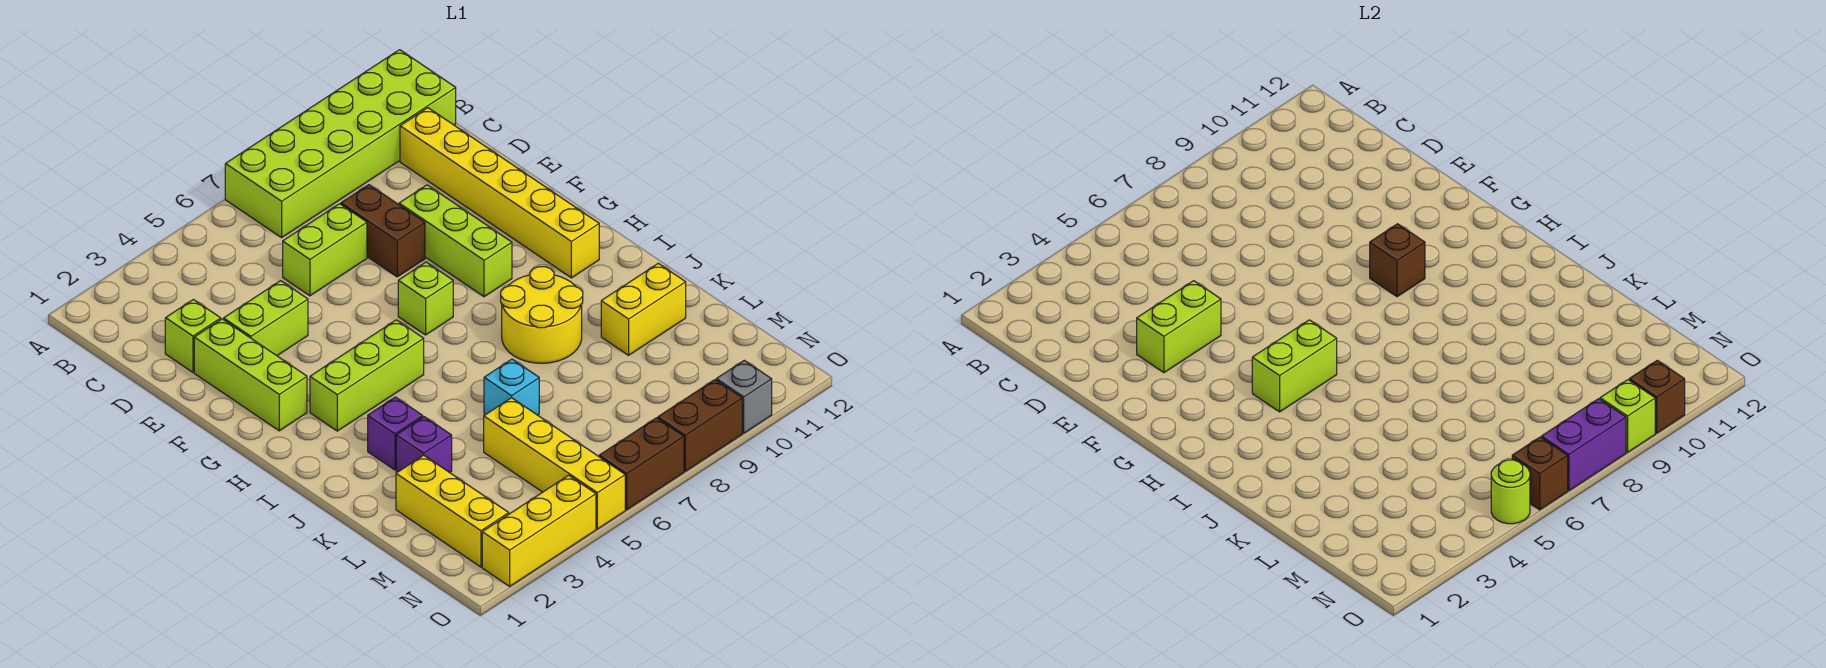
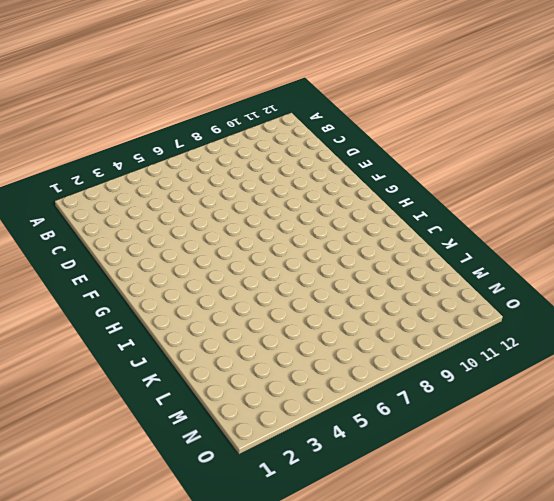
none -> lime brick A7:B12 level 1
none -> yellow brick C11:H11 level 1
none -> lime brick D2 level 1

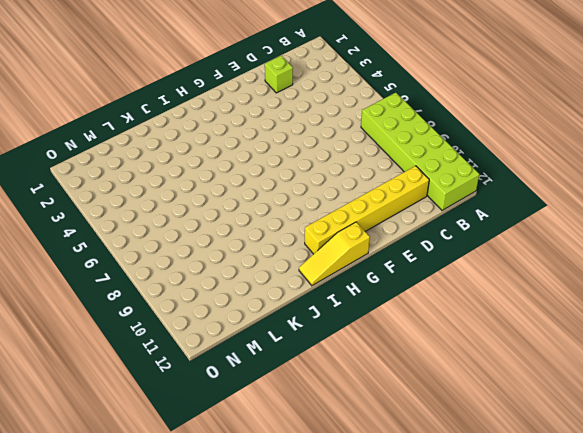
yellow slope G12:I12 level 1 top G -> none
none -> lime brick D6:D7 level 1
none -> brown brick D8:E8 level 1
none -> lime brick E2:G2 level 1

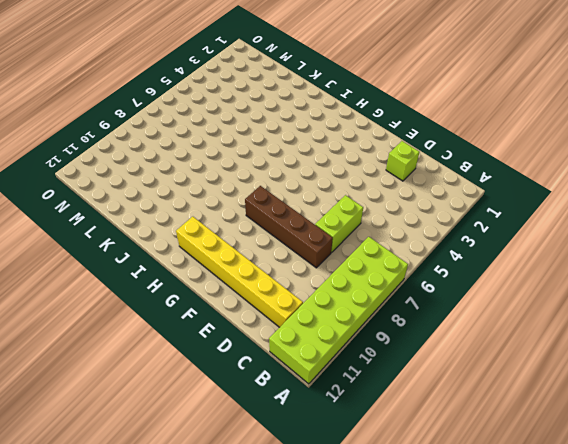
brown brick D8:G8 level 1 -> brown brick D8:E8 level 1
none -> lime brick E2:G2 level 1
none -> lime brick E3:E4 level 1
none -> lime brick E9:G9 level 1

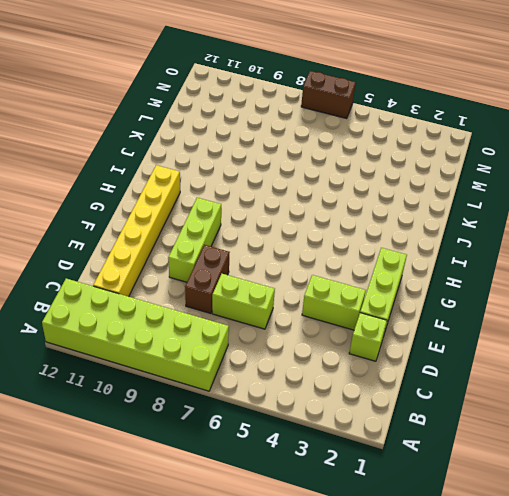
none -> lime brick G7 level 1
none -> lime brick H3:H5 level 1
none -> yellow round brick I8:J9 level 1

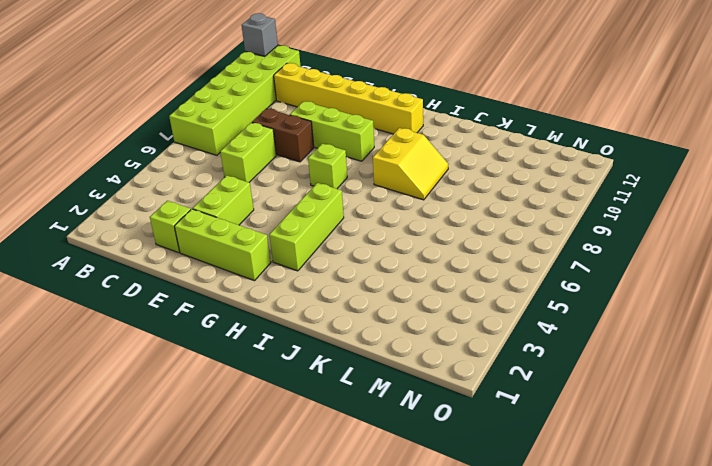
grey brick A12 level 2 -> grey brick O10 level 1
yellow slope I8:J9 level 1 top I -> yellow round brick I8:J9 level 1
none -> purple brick J3 level 1
none -> purple brick K3 level 1
none -> cyan brick K6 level 1

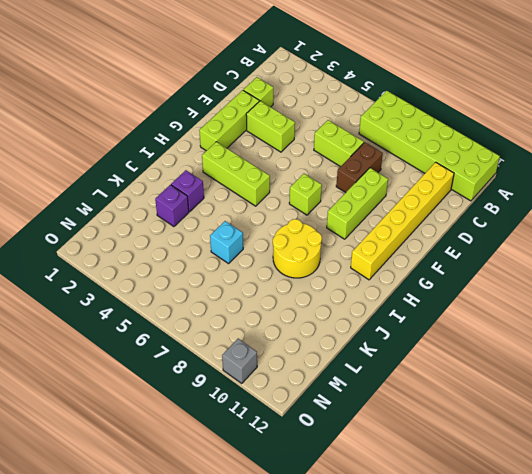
none -> yellow brick K10:K11 level 1
none -> yellow brick L2:N2 level 1
none -> yellow brick L5:O5 level 1

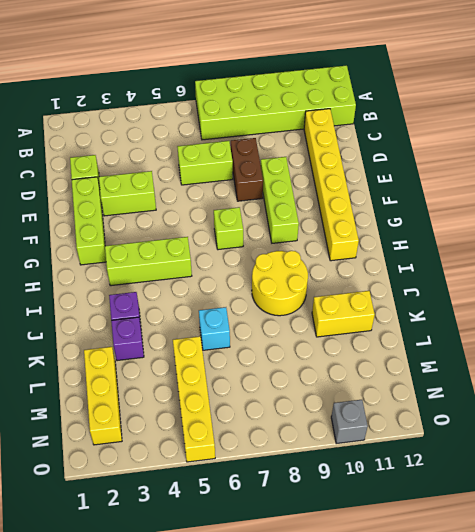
none -> yellow brick O2:O4 level 1
none -> brown brick O6:O7 level 1
none -> brown brick O8:O9 level 1

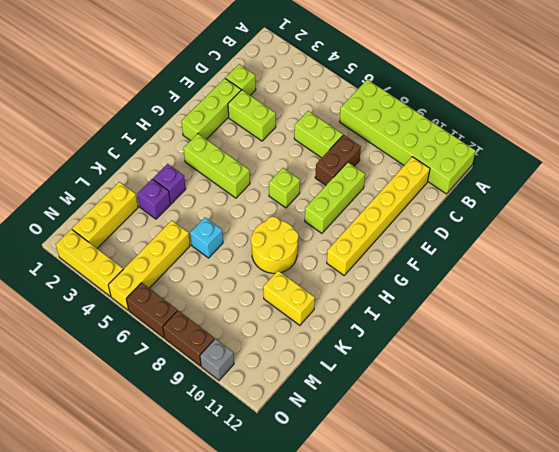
none -> lime brick E3:E4 level 2
none -> brown brick G9 level 2
none -> lime brick H4:H5 level 2

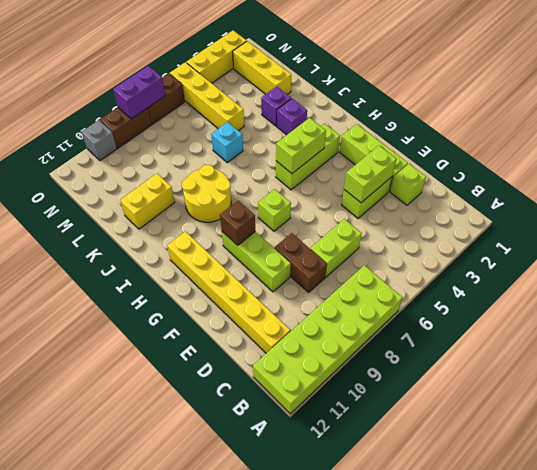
none -> lime round brick O5 level 2
none -> brown brick O6 level 2
none -> lime brick O9 level 2

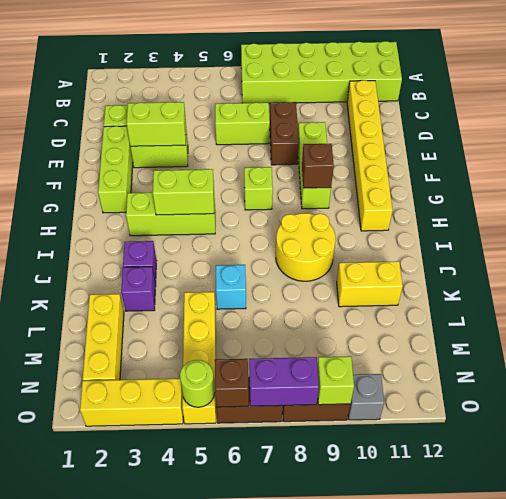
none -> brown brick O10 level 2

